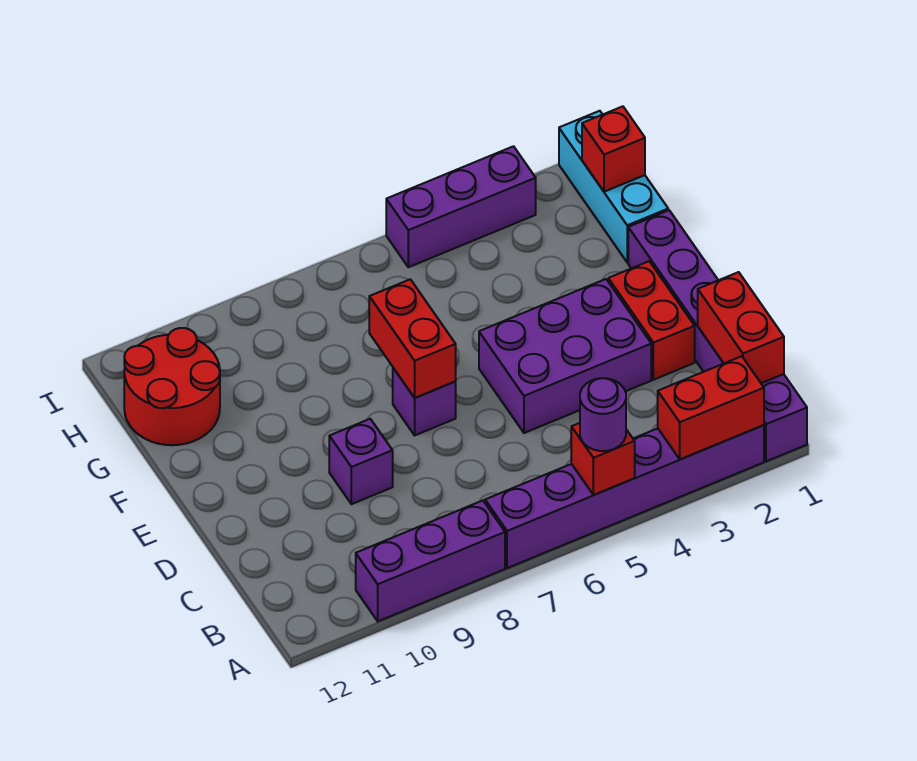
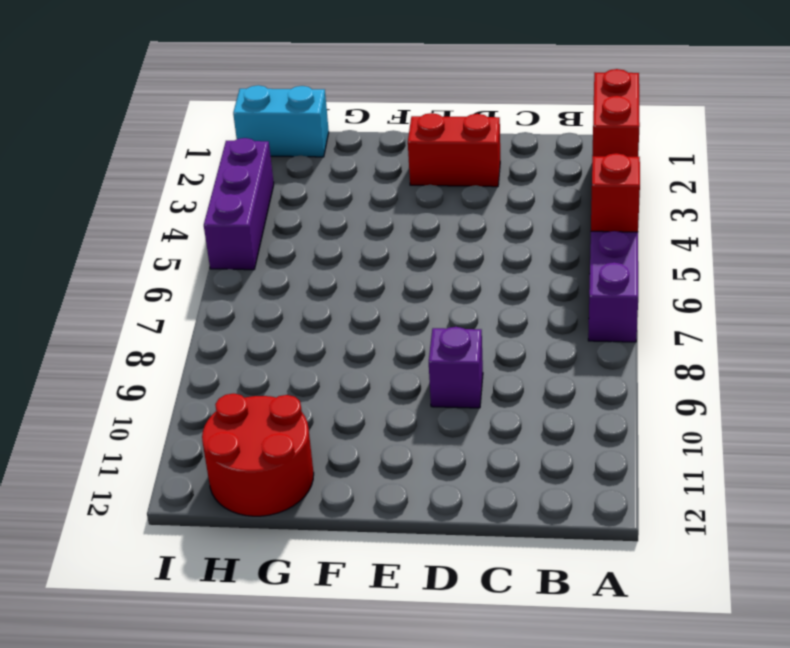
cyan brick H1:I1 level 1 -> cyan brick G1:I1 level 1
none -> purple brick A1:F1 level 1
none -> purple brick A8:A10 level 1
none -> purple brick D3:E5 level 1

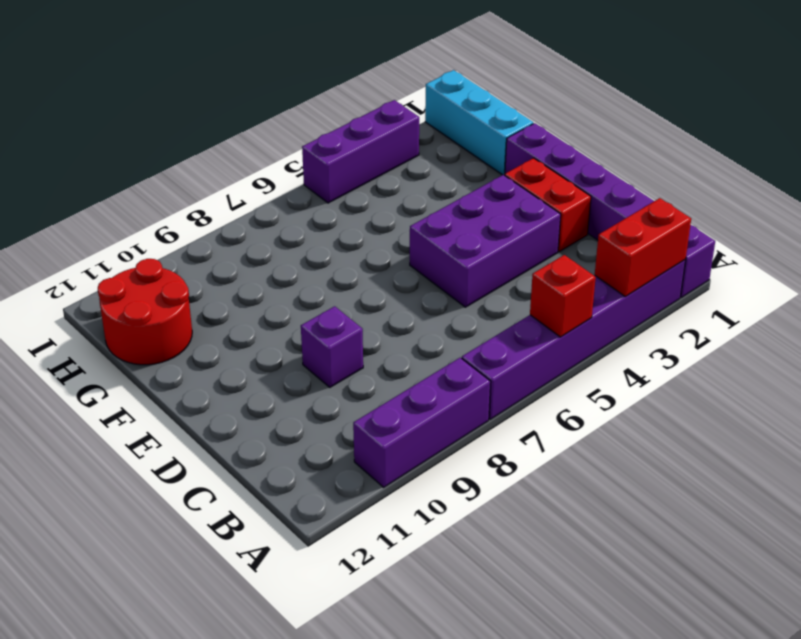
none -> purple brick E7 level 1
none -> red brick B1:C1 level 2
none -> red brick E7:F7 level 2

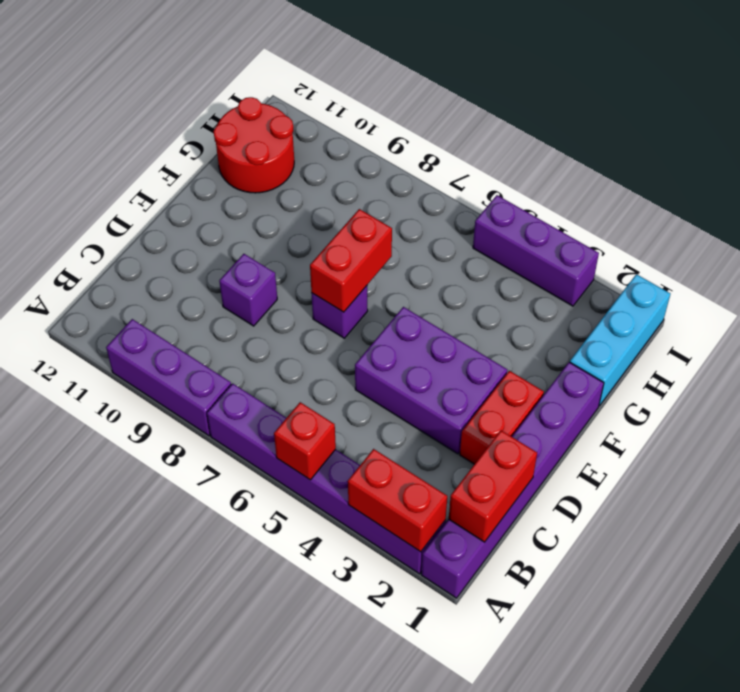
none -> red brick H1 level 2
none -> purple round brick A5 level 3

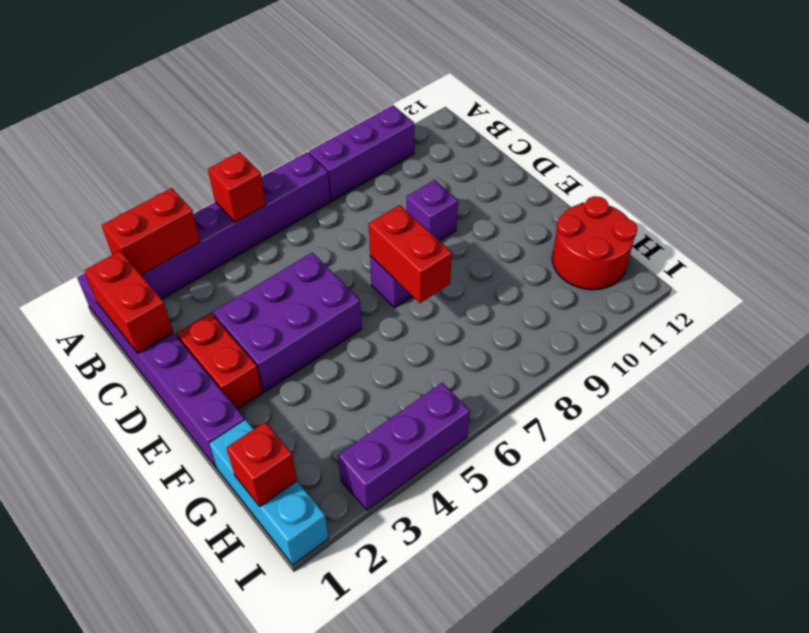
none -> purple round brick A5 level 3

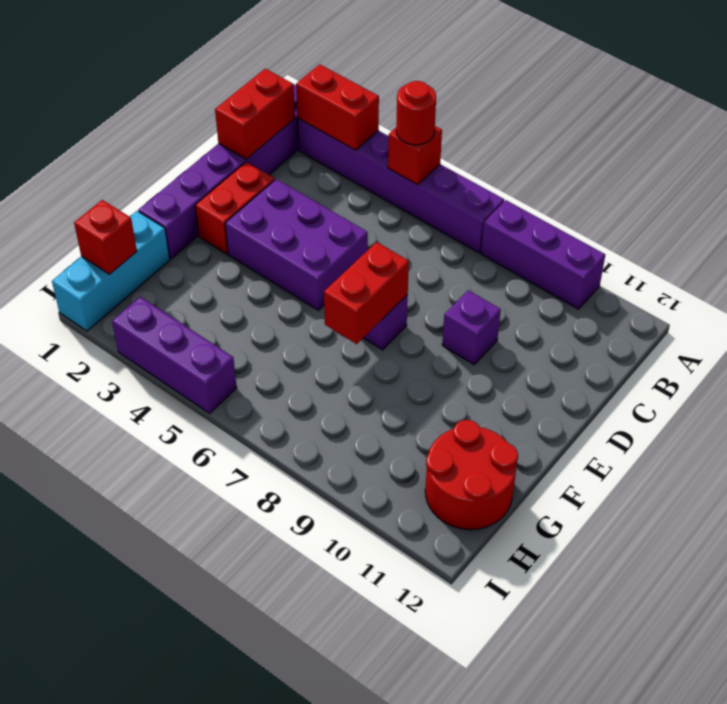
red round brick A5 level 3 -> purple round brick A5 level 3

